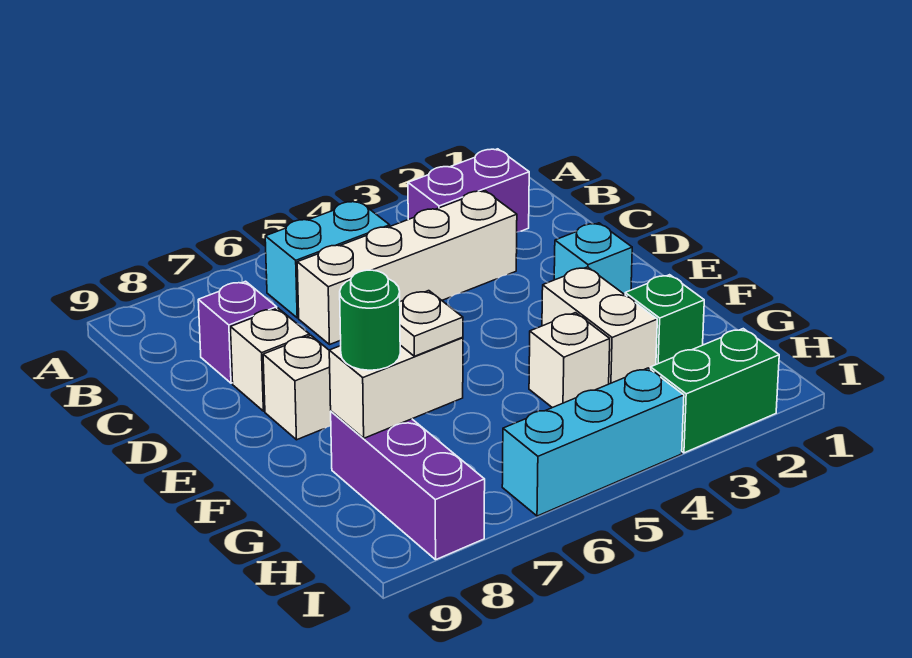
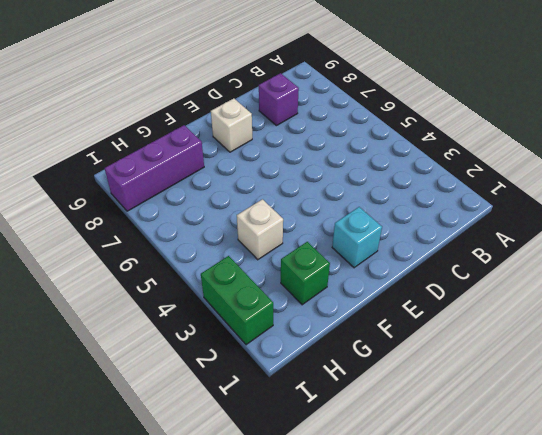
none -> purple brick B2:B3 level 1
none -> cyan brick B5:B6 level 1
none -> white brick C3:C6 level 1

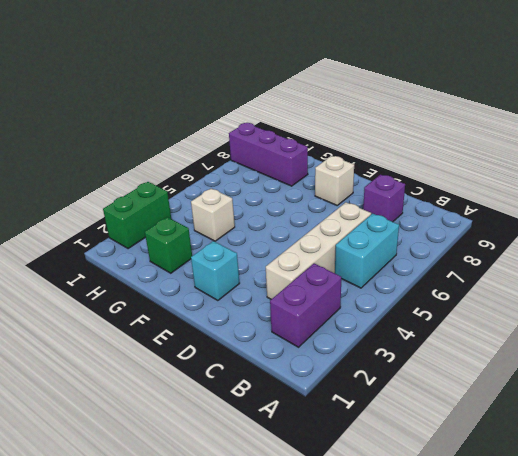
none -> white brick D8 level 1
none -> white brick F3:G3 level 1
none -> cyan brick I4:I6 level 1

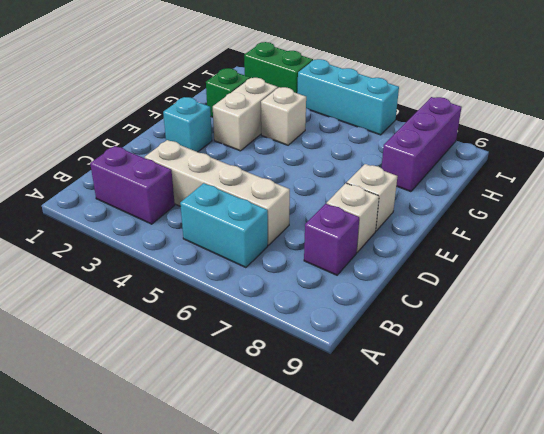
none -> white brick G7:G8 level 2
none -> white plate G7 level 3
none -> green round brick G8 level 3

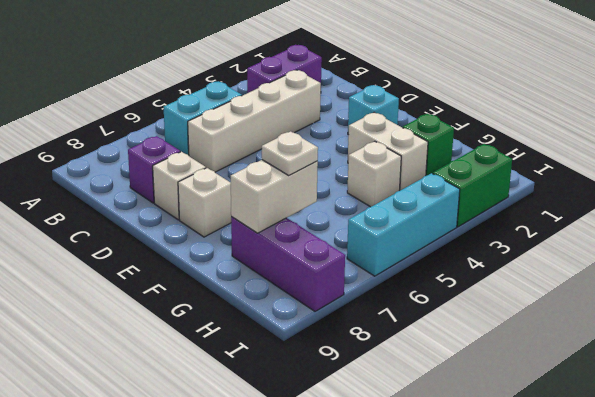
none -> green round brick G8 level 3

